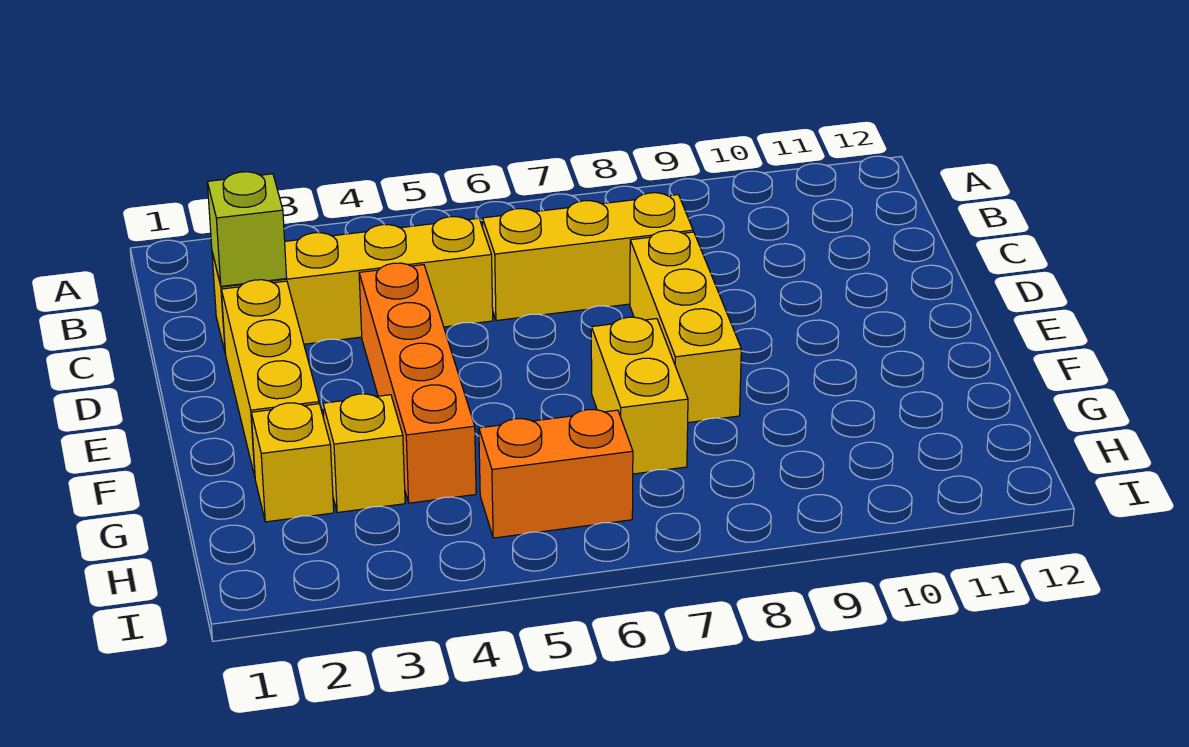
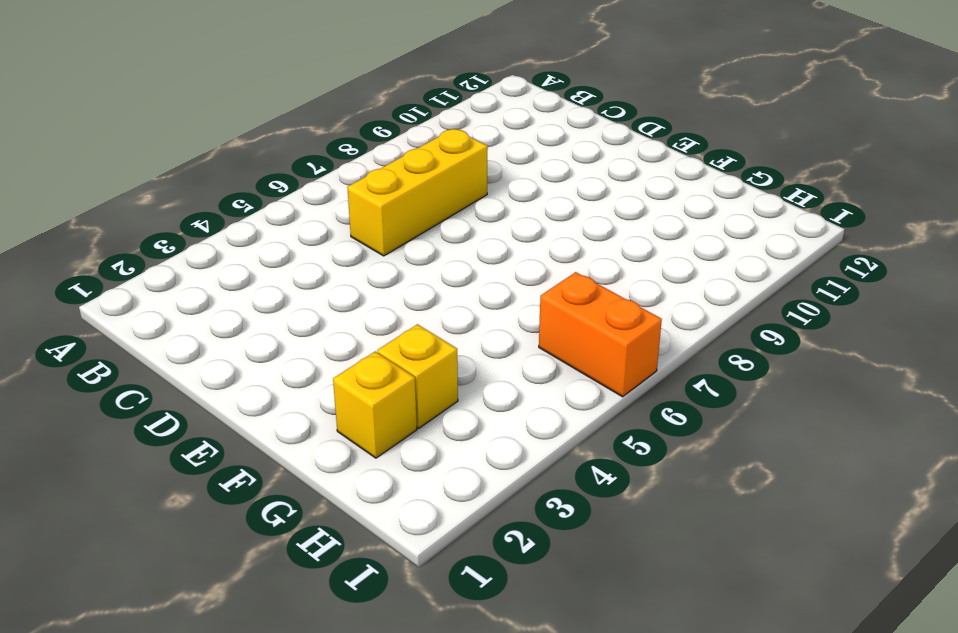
orange brick H6:I6 level 1 -> orange brick H5:H6 level 1
none -> yellow brick C2:C5 level 1
none -> yellow brick D2:F2 level 1

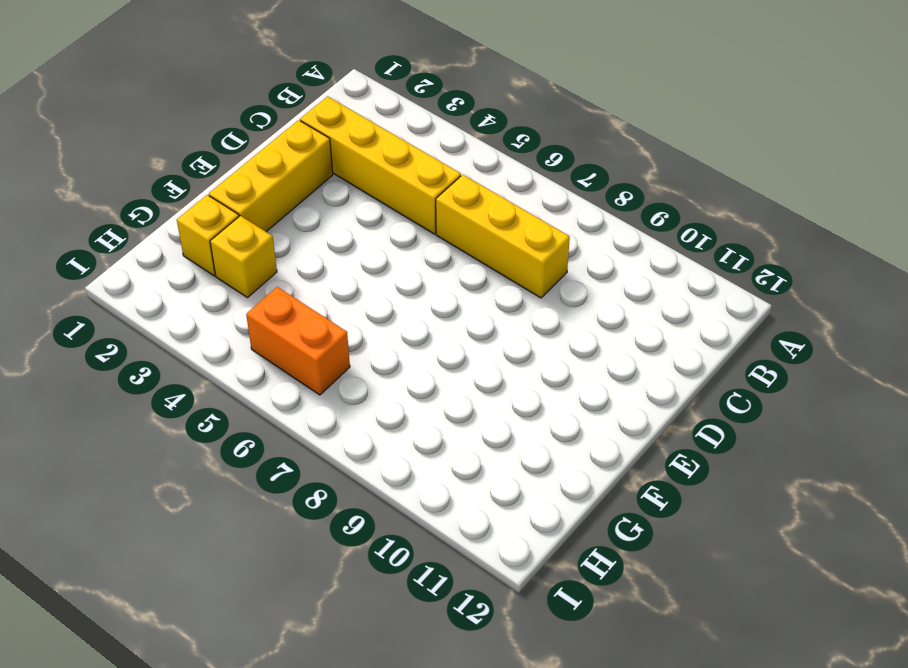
none -> orange brick D4:G4 level 1
none -> yellow brick D8:F8 level 1

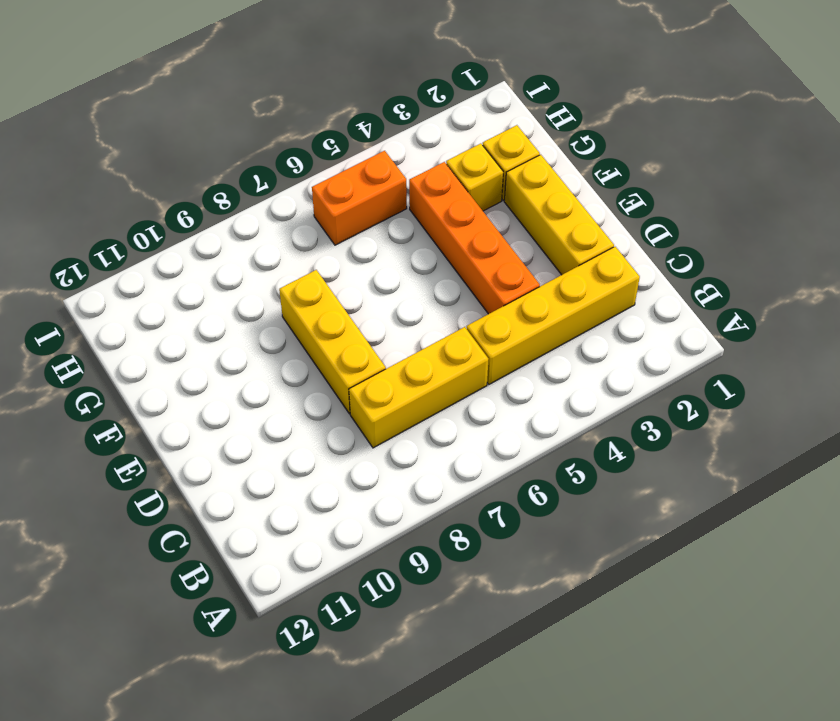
none -> yellow brick F7:G7 level 1
none -> lime brick C2 level 2

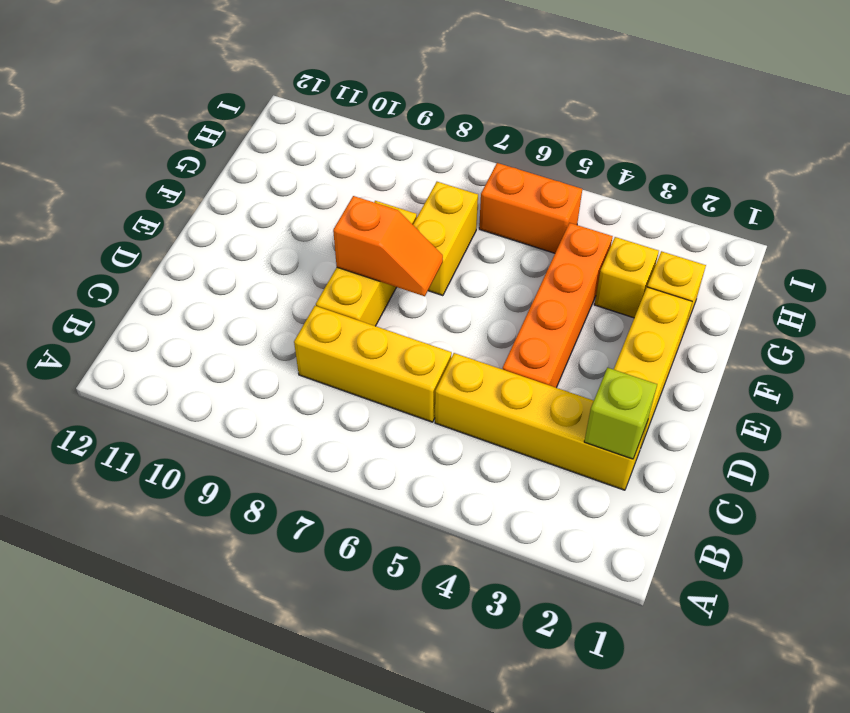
orange slope E7:E8 level 2 top 8 -> none

